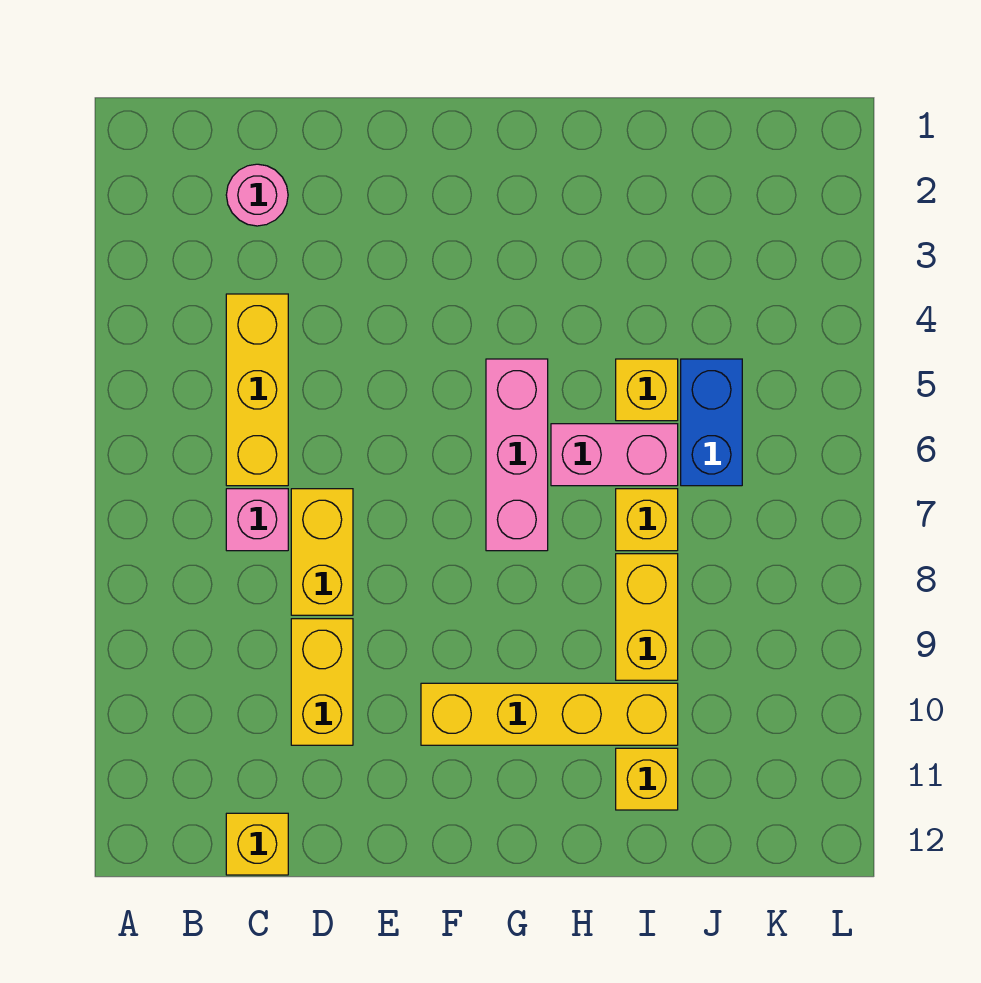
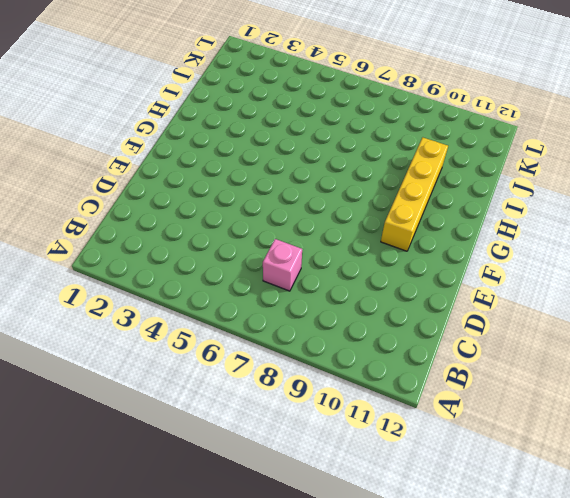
none -> pink round brick C2 level 1
none -> yellow brick C4:C6 level 1
none -> yellow brick C12 level 1

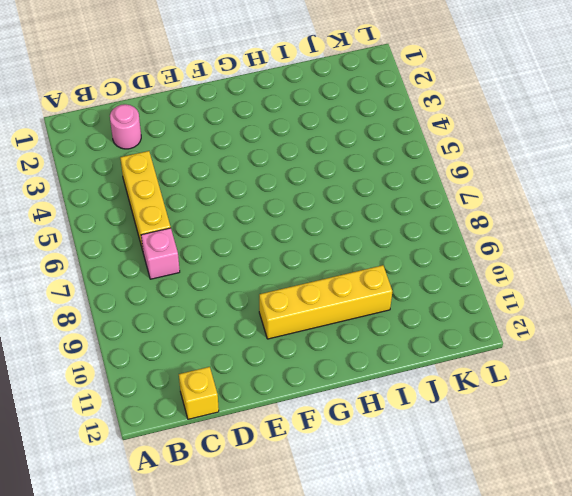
none -> yellow brick D7:D8 level 1
none -> yellow brick D9:D10 level 1
none -> pink brick G5:G7 level 1

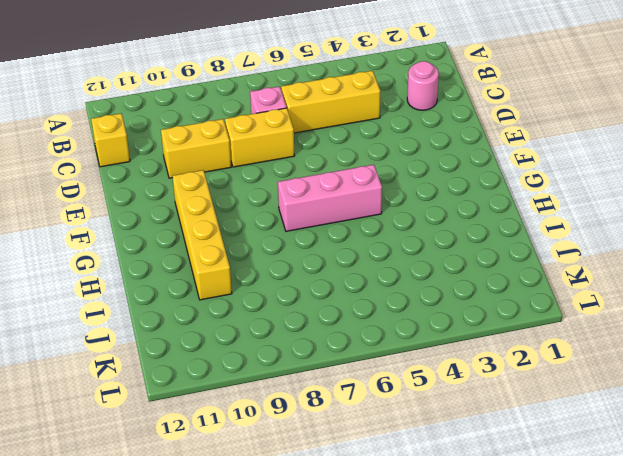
none -> pink brick H6:I6 level 1
none -> yellow brick I5 level 1
none -> yellow brick I7 level 1

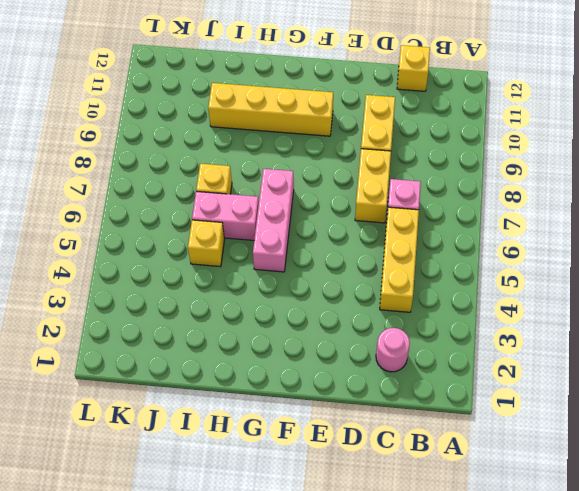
none -> yellow brick I8:I9 level 1
none -> yellow brick I11 level 1
none -> blue brick J5:J6 level 1

